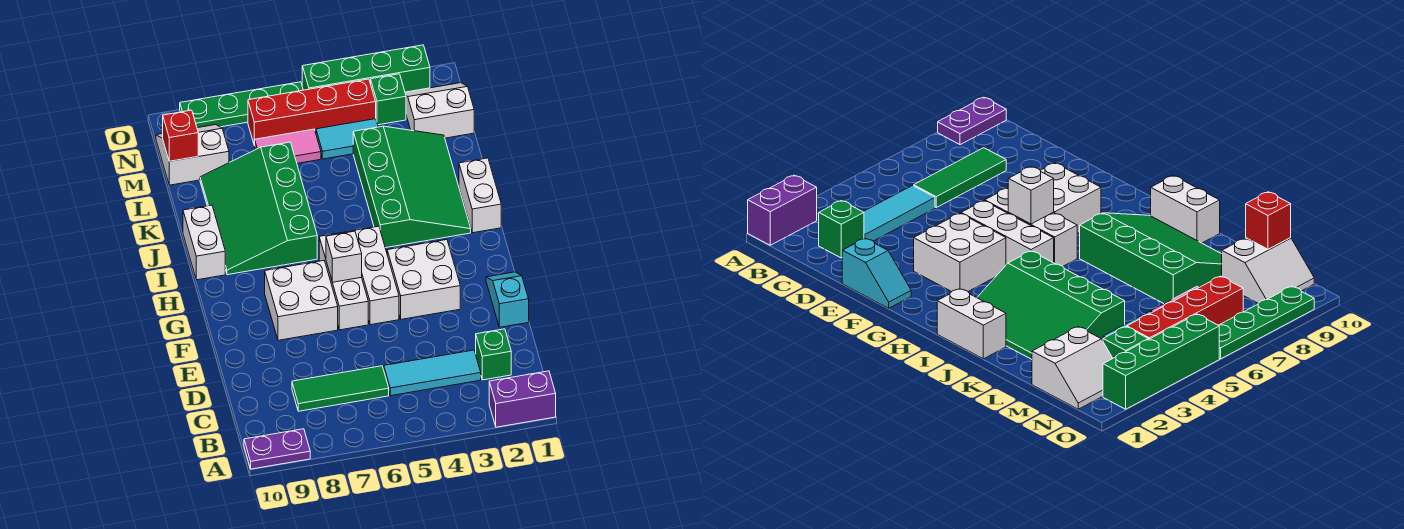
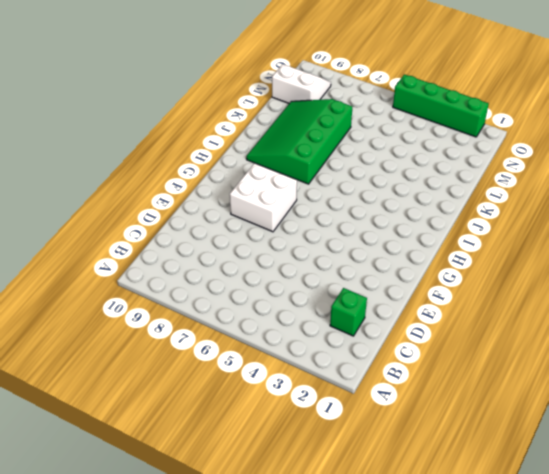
none -> purple brick A1:A2 level 1
none -> purple plate A9:A10 level 1
none -> cyan tile C3:C5 level 1

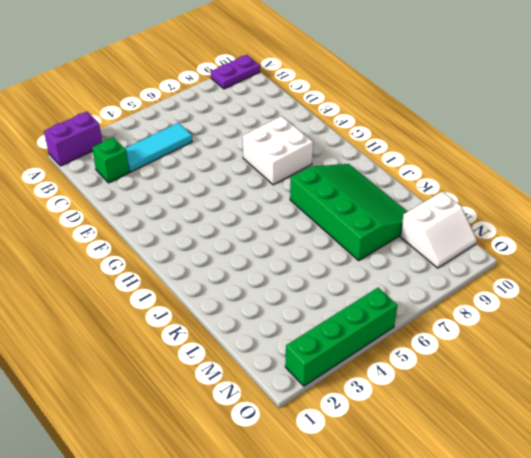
none -> green tile C6:C8 level 1
none -> cyan slope E1:F1 level 1 top E
none -> white brick F3:G4 level 1

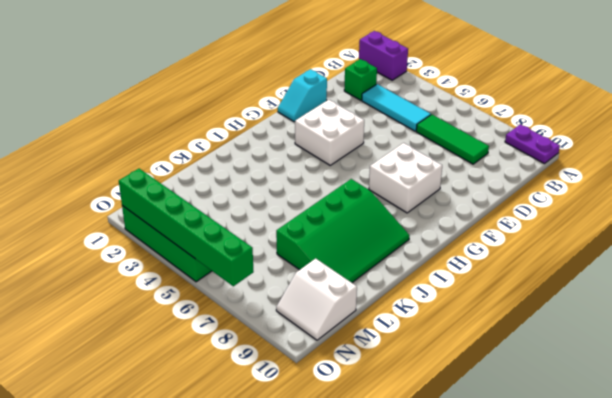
green brick O2:O7 level 2 -> none
none -> white brick F5:H5 level 1
none -> white brick F6:H6 level 1
none -> white brick I1:J1 level 1

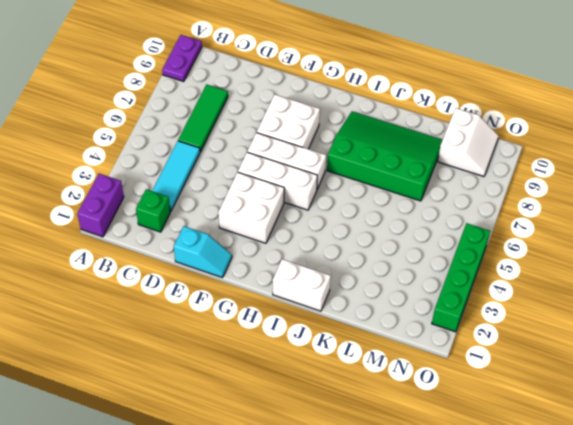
none -> green slope I2:L4 level 1 top 4
none -> white brick I10:J10 level 1
none -> white slope M1:N2 level 1 top M

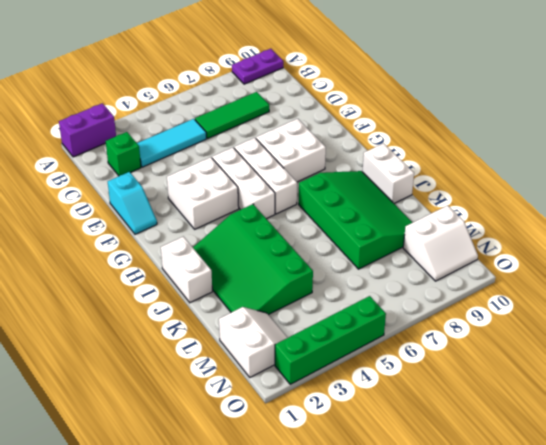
white slope M1:N2 level 1 top 1 -> white slope M1:N2 level 1 top M
none -> cyan tile M4:M5 level 1
none -> pink tile M6:M7 level 1
none -> green brick N3 level 1

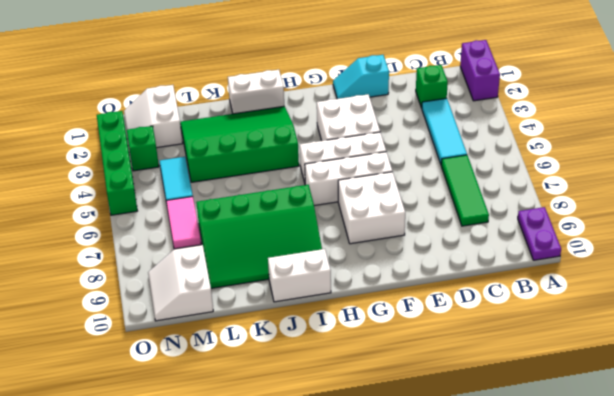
none -> red brick N4:N7 level 1
none -> green plate O6:O9 level 1
none -> white brick G6 level 2

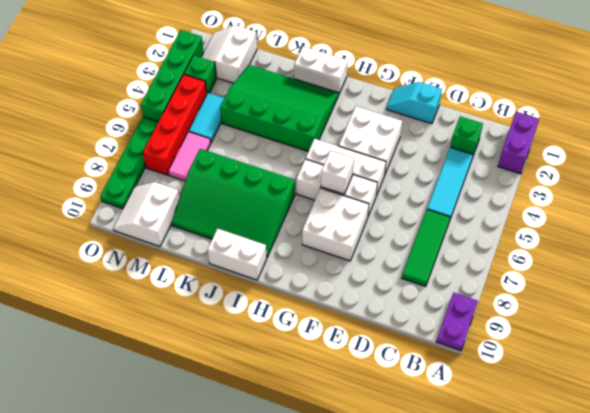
none -> red brick M10 level 2

